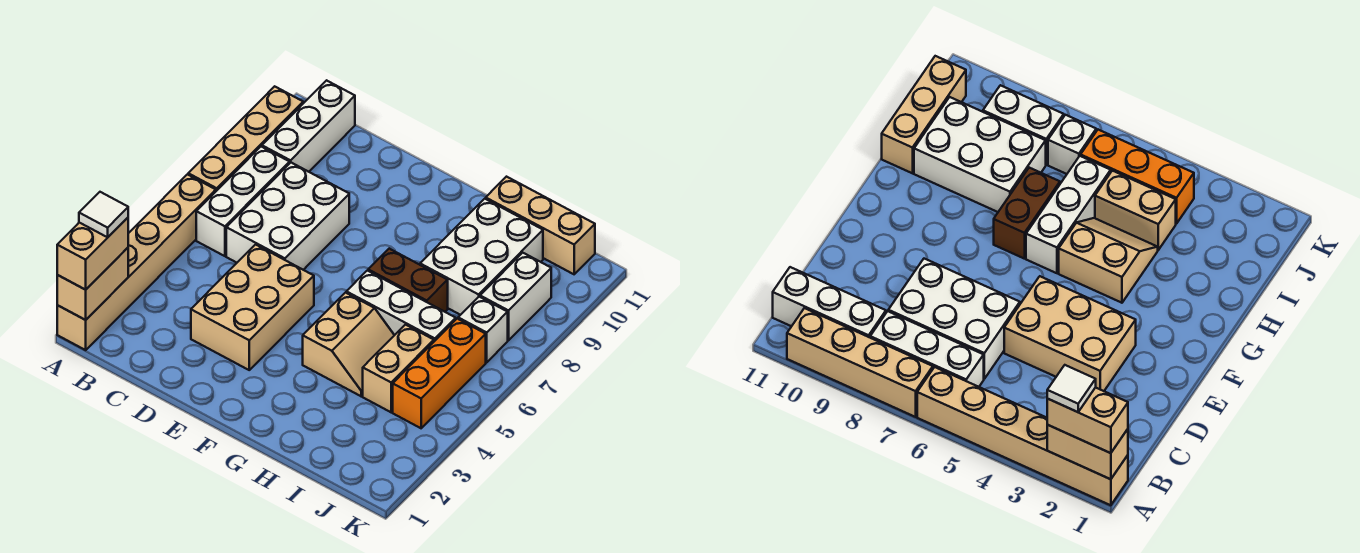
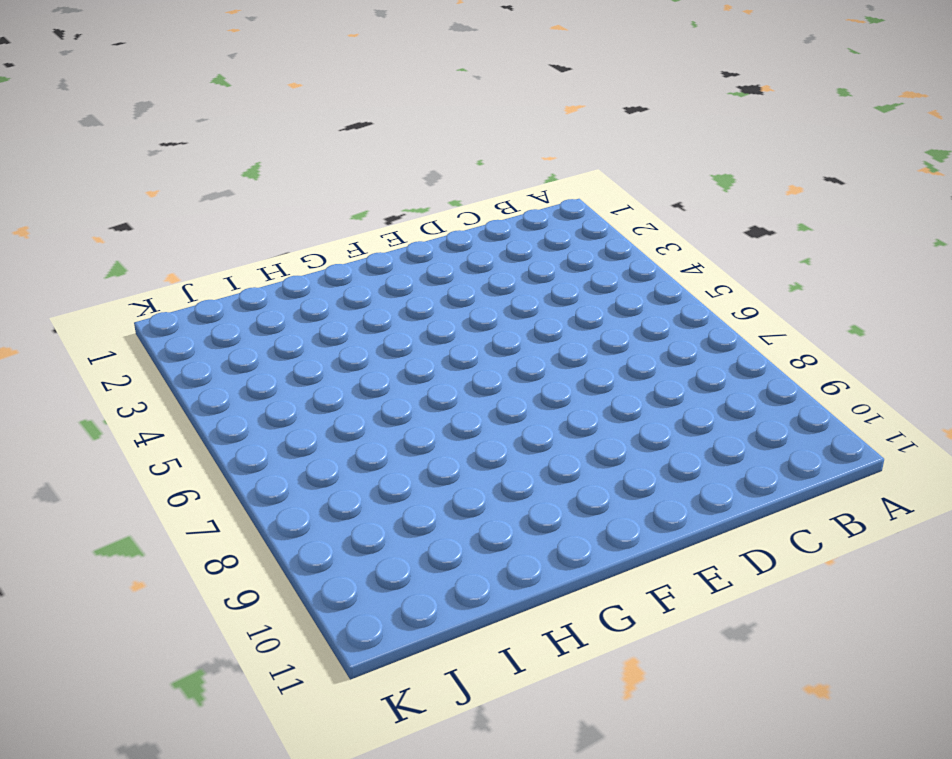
none -> tan brick A1:A6 level 1
none -> tan brick A7:A10 level 1
none -> white brick B6:B8 level 1

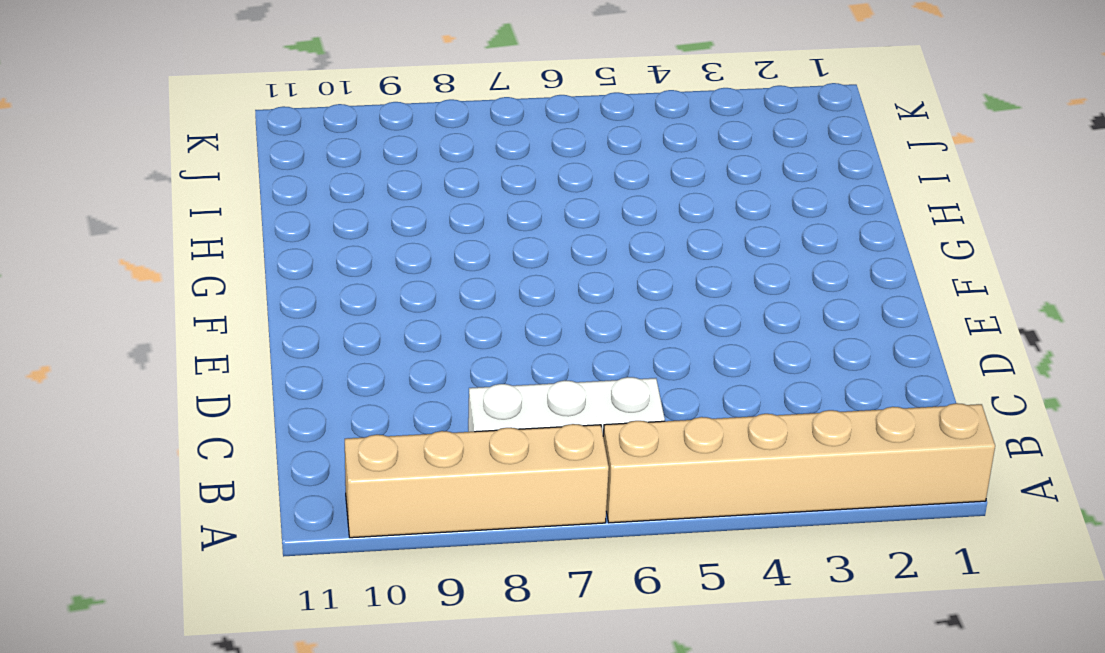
none -> white brick B9:B11 level 1
none -> white brick C6:D8 level 1
none -> tan brick D3:E5 level 1

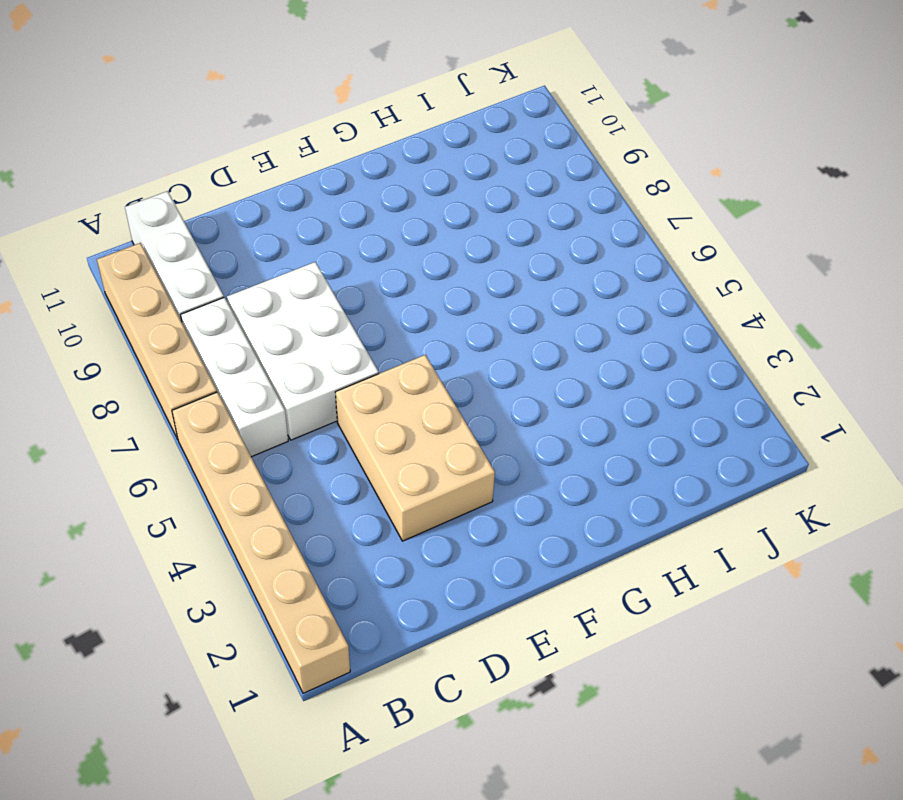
none -> tan slope G4:H5 level 1 top G
none -> white brick G6:I6 level 1
none -> brown brick G7:H7 level 1

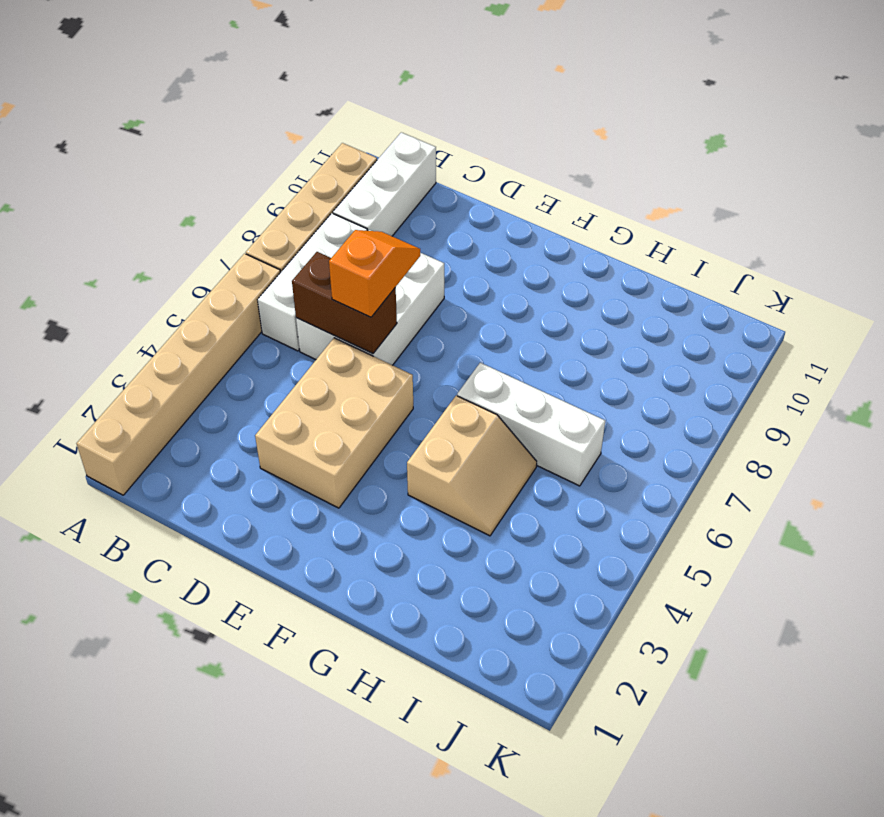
brown brick C6:D6 level 2 -> brown brick G7:H7 level 1
orange slope D6:D7 level 3 top 6 -> none
none -> white brick H8:I10 level 1
none -> tan brick H11:J11 level 1
none -> tan brick I4:I5 level 1

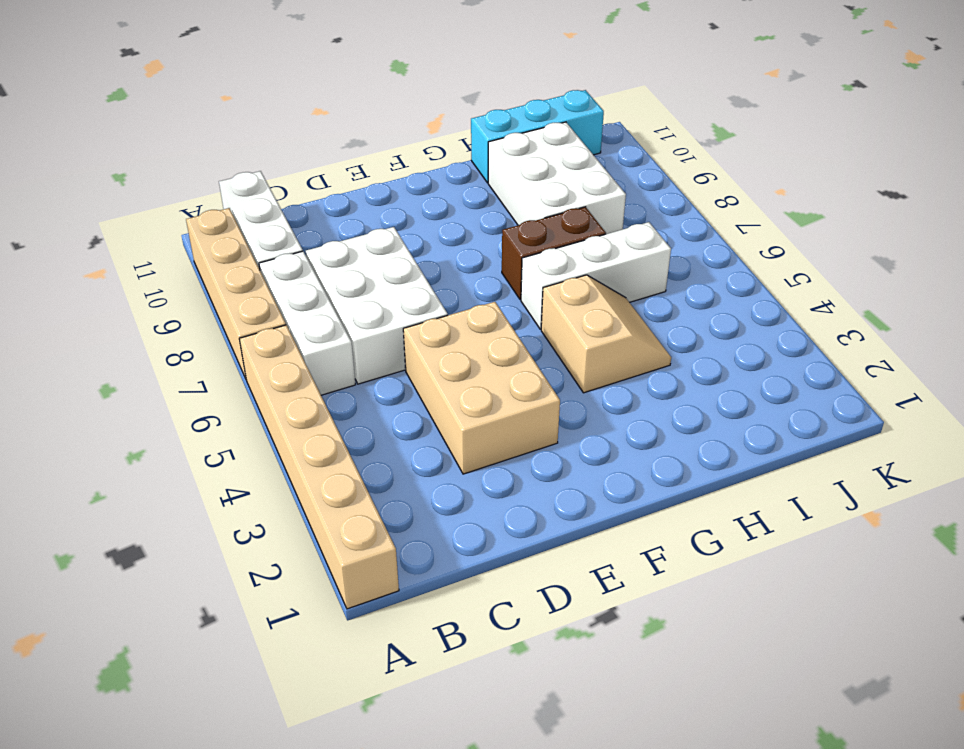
cyan brick H11:J11 level 1 -> tan brick H11:J11 level 1
none -> tan brick I4:I5 level 1
none -> orange brick J4:J6 level 1
none -> white brick J7 level 1

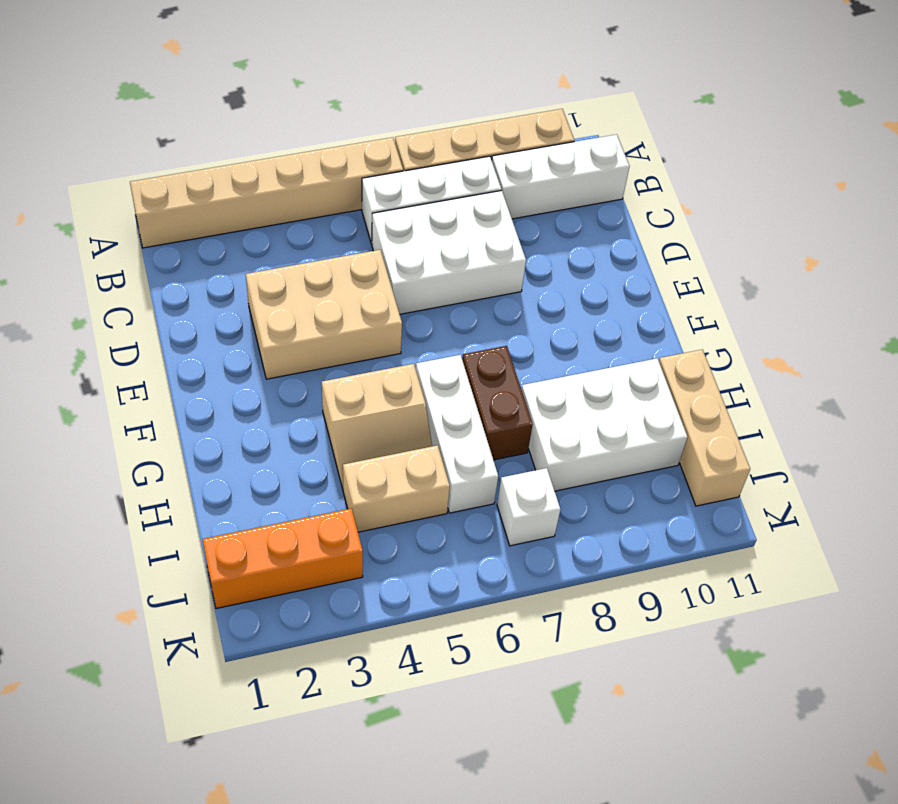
orange brick J1:J3 level 1 -> orange brick J4:J6 level 1
none -> white brick J8:J9 level 1
none -> tan brick A1:A2 level 2
none -> tan brick A1:A2 level 3

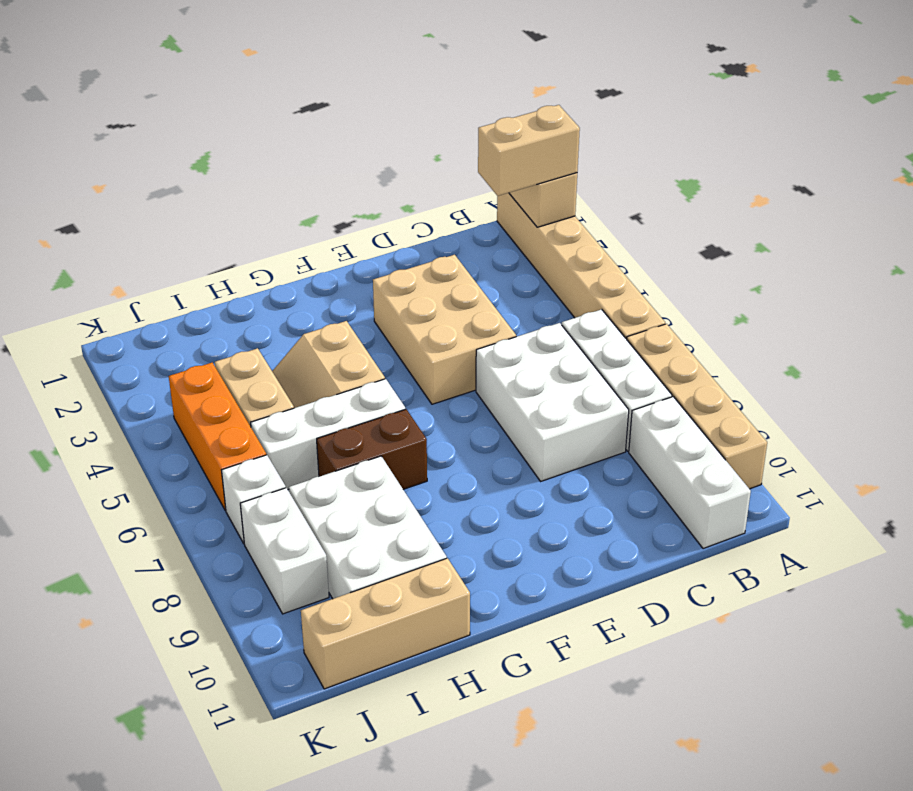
tan brick A2:B2 level 3 -> tan brick A1:A2 level 3
none -> white tile A2 level 4

